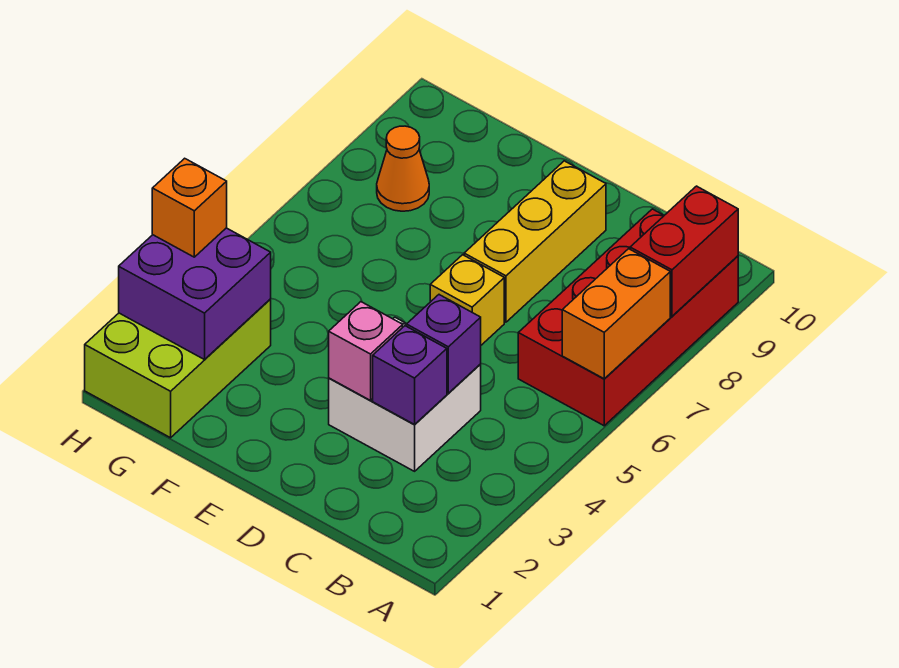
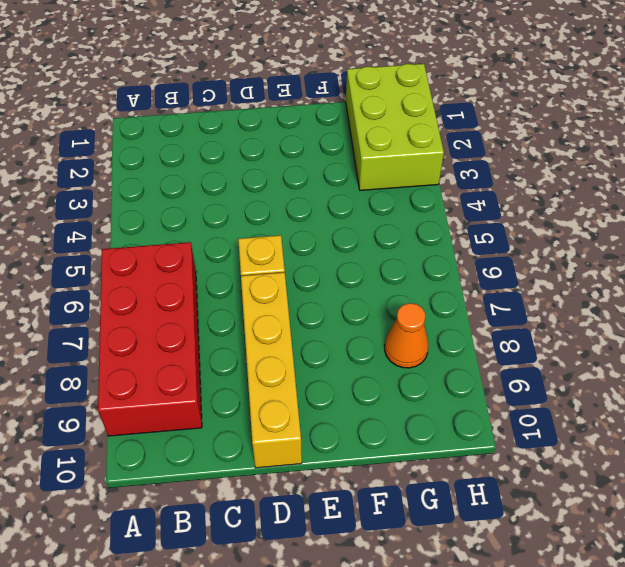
yellow brick D7:D10 level 1 -> yellow brick D7:D9 level 1
none -> white brick C3:D4 level 1
none -> orange brick A6:A7 level 2
none -> red brick A8:A9 level 2

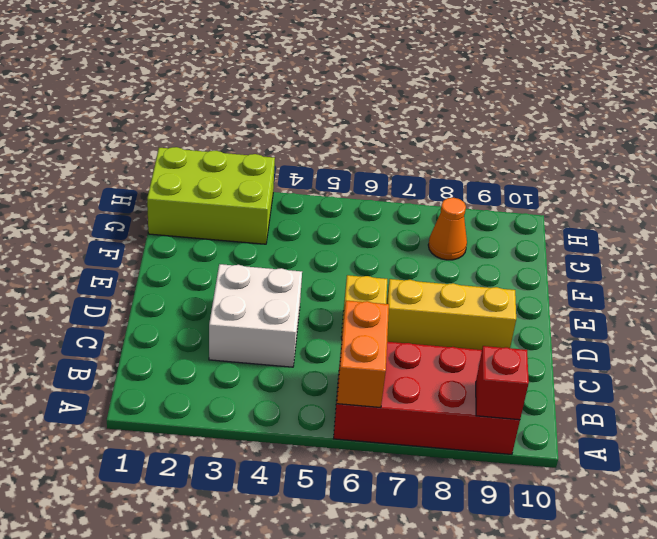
orange brick A6:B6 level 2 -> orange brick A6:A7 level 2
red brick A9 level 2 -> red brick A8:A9 level 2
none -> purple brick C3 level 2
none -> purple brick C4 level 2
none -> pink brick D3 level 2

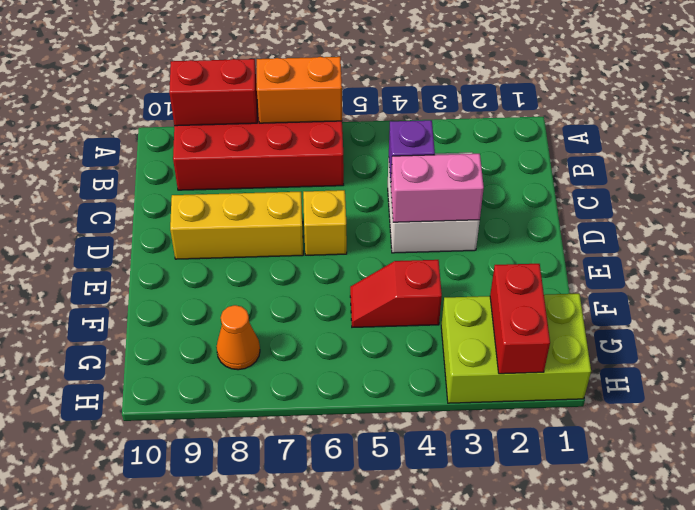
pink brick D3:D4 level 2 -> pink brick D3 level 2
red slope F4:F5 level 1 top 4 -> none
red brick G2:H2 level 2 -> purple brick G2:H3 level 2
none -> purple brick C3 level 2
none -> orange brick H3 level 3

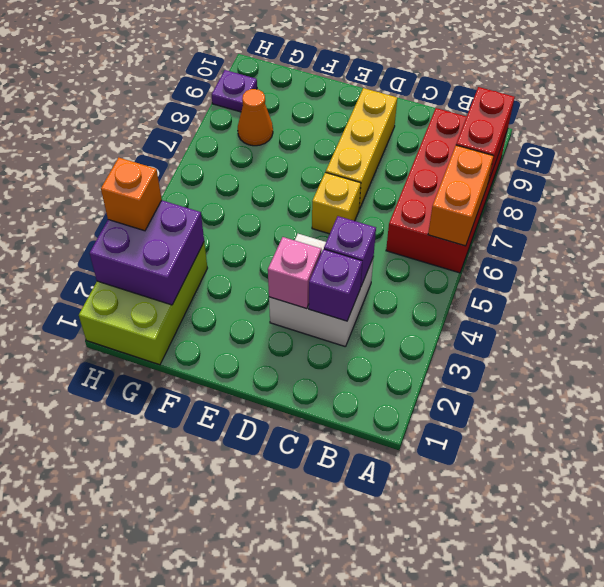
purple plate H9 level 1 -> none

